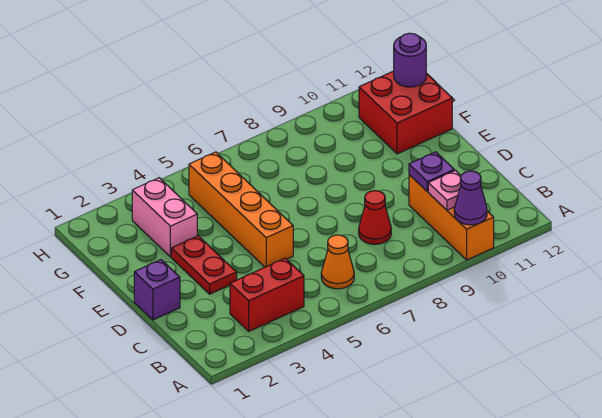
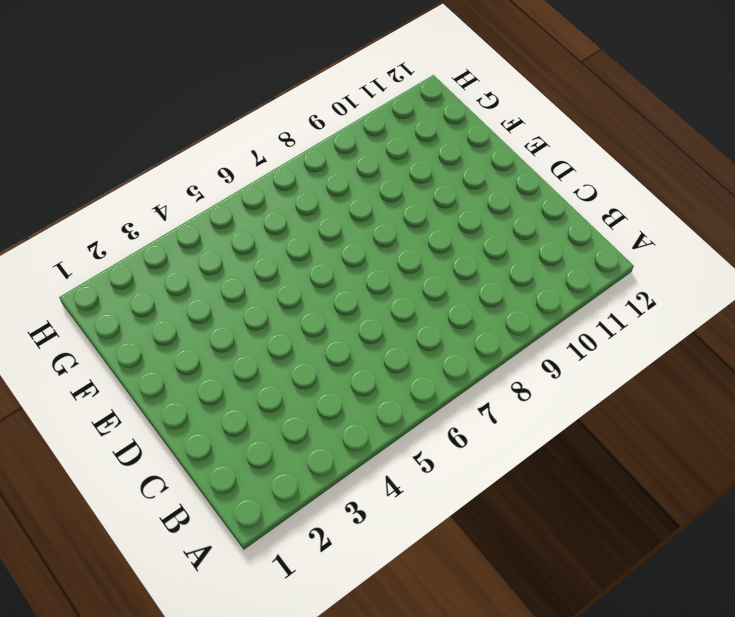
none -> orange brick A10:C10 level 1
none -> red brick B3:B4 level 1
none -> orange cone B6 level 1

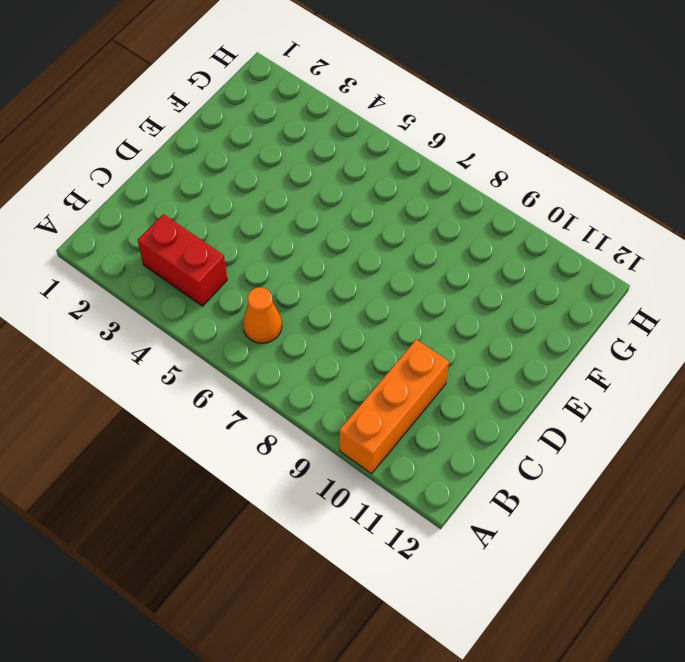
none -> red cone C8 level 1
none -> purple brick D1 level 1
none -> red plate D3:E3 level 1

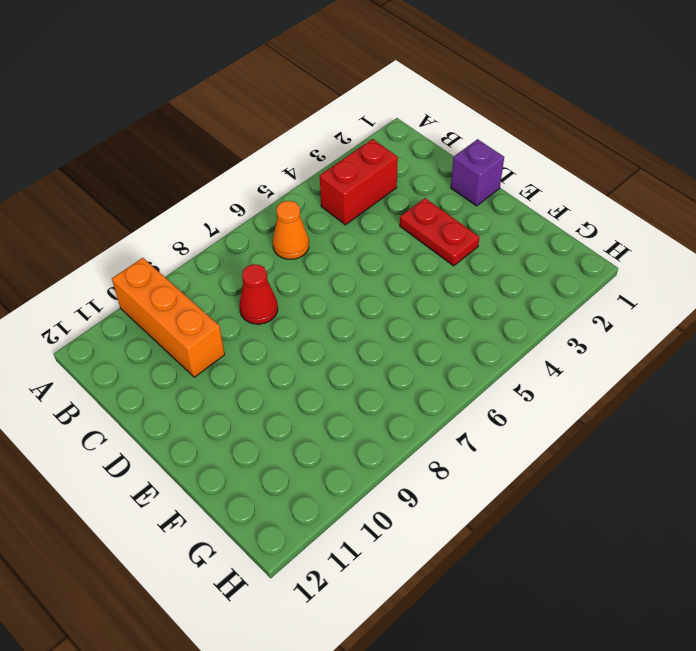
none -> orange brick D5:G5 level 1
none -> pink brick F3:G3 level 1
none -> red brick F11:G12 level 1

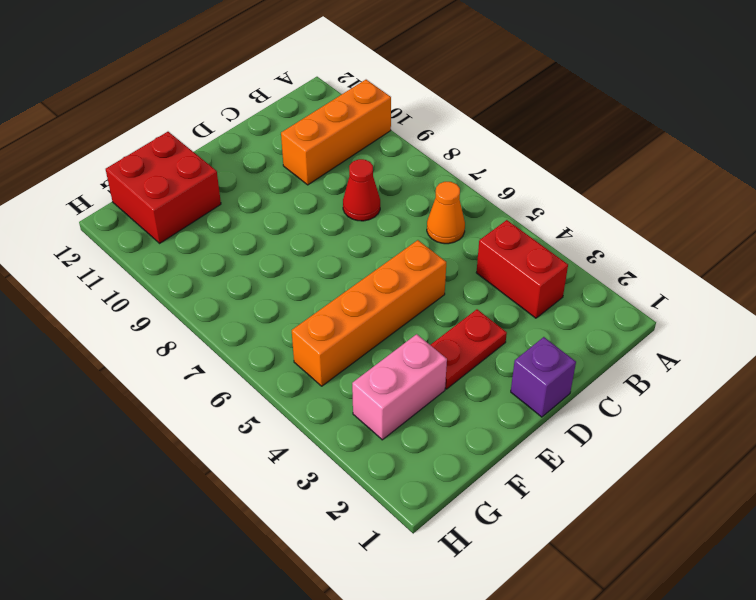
none -> purple cone A10 level 2
none -> pink plate B10 level 2
none -> purple plate C10 level 2

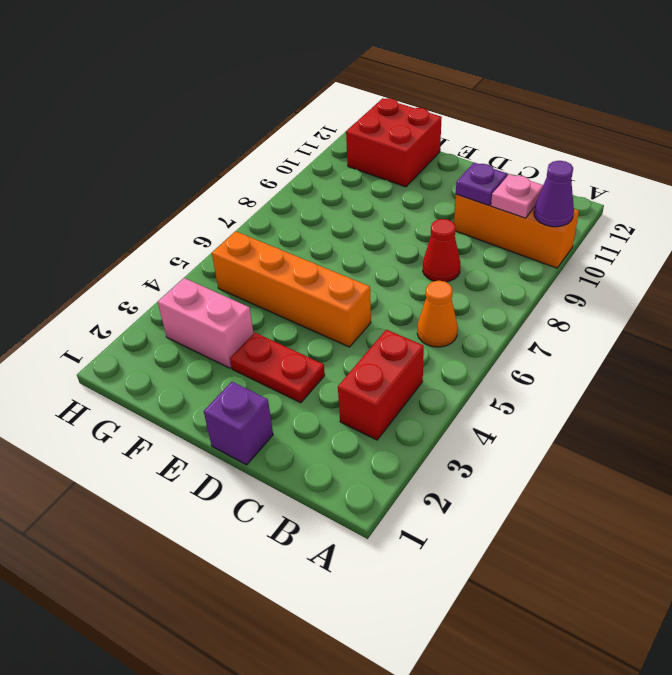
none -> purple round brick G12 level 2

